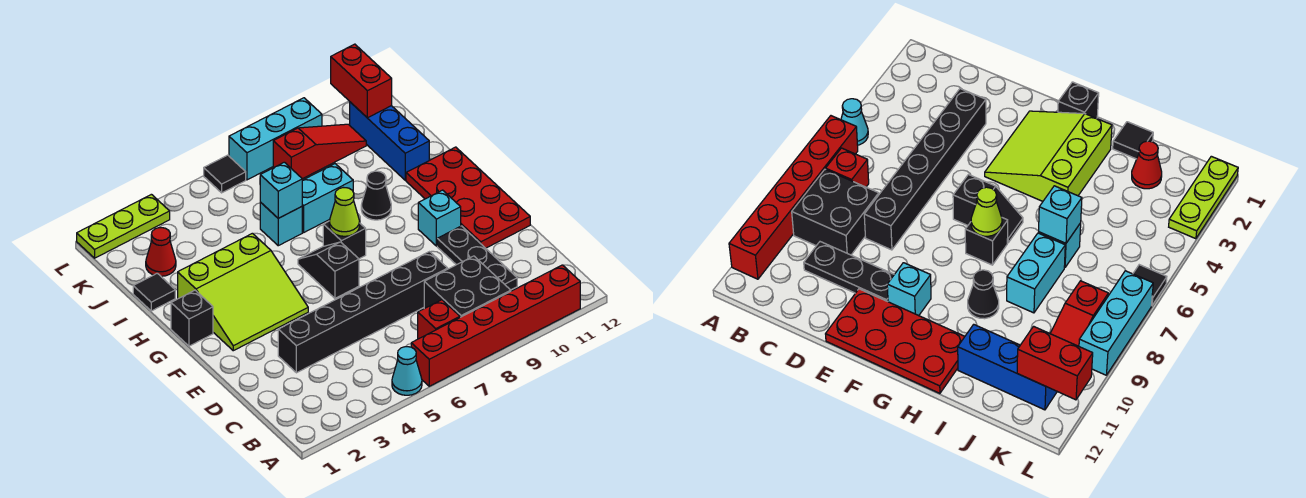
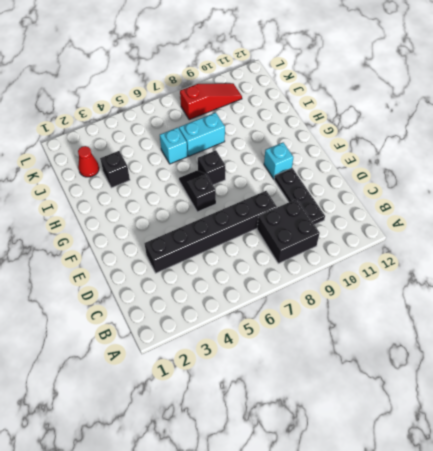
black brick I3 level 1 -> black brick G1 level 1
none -> cyan cone A5 level 1
none -> red brick A6:A11 level 1
none -> red brick B7 level 1

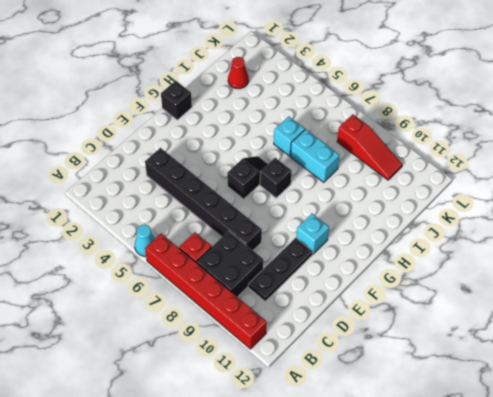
none -> red plate E11:H12 level 1
none -> lime slope F2:H4 level 1 top H
none -> black cone H9 level 1

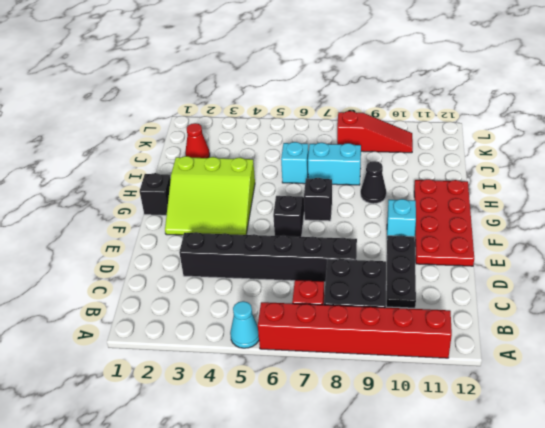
none -> black tile I1 level 1
none -> blue brick I11:K11 level 1
none -> lime plate L1:L3 level 1

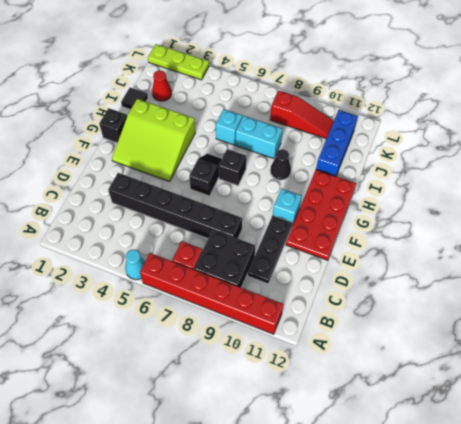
none -> black tile L6 level 1
none -> cyan brick L7:L9 level 1
none -> lime cone G7 level 2

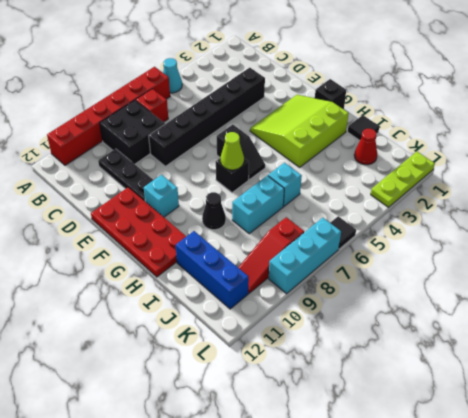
none -> cyan brick I6 level 2
none -> red brick K11:L11 level 2

